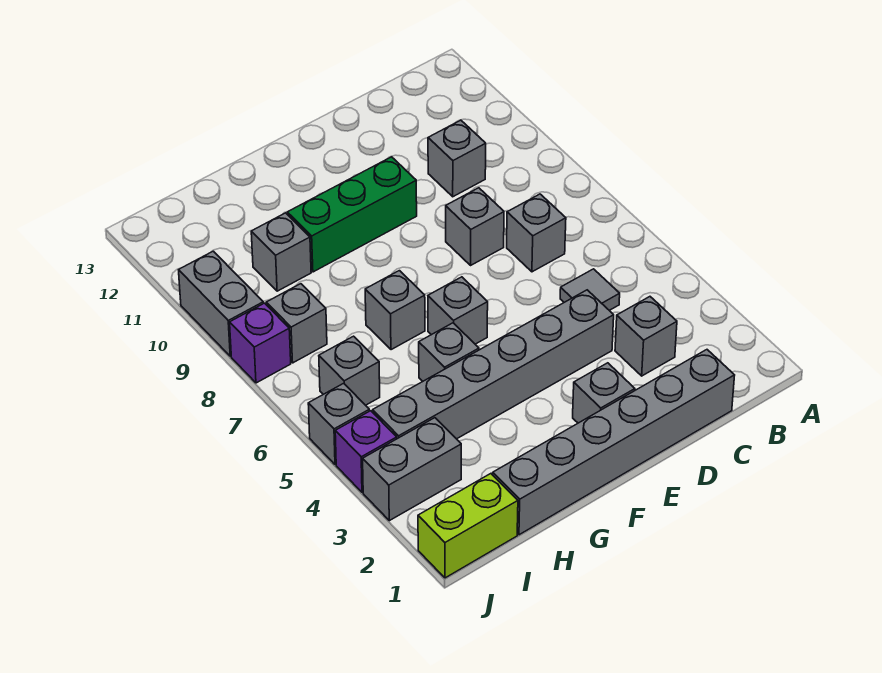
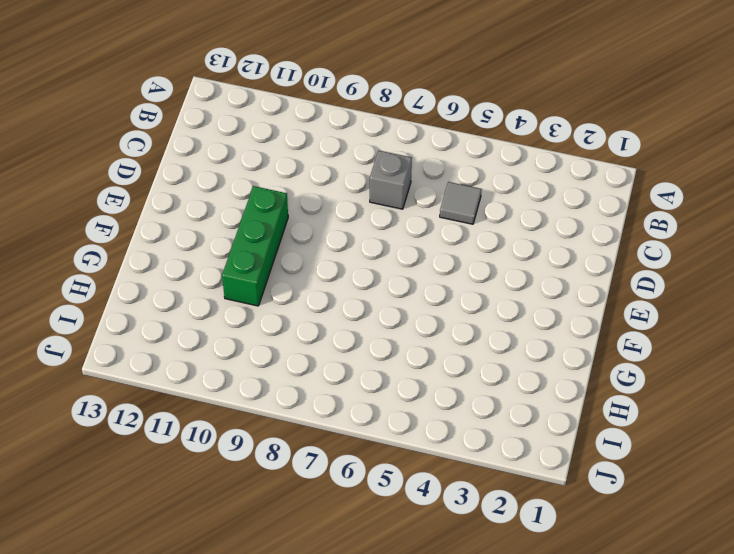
none -> grey brick C1:H1 level 1
none -> grey brick C3 level 1
none -> grey brick C10 level 1

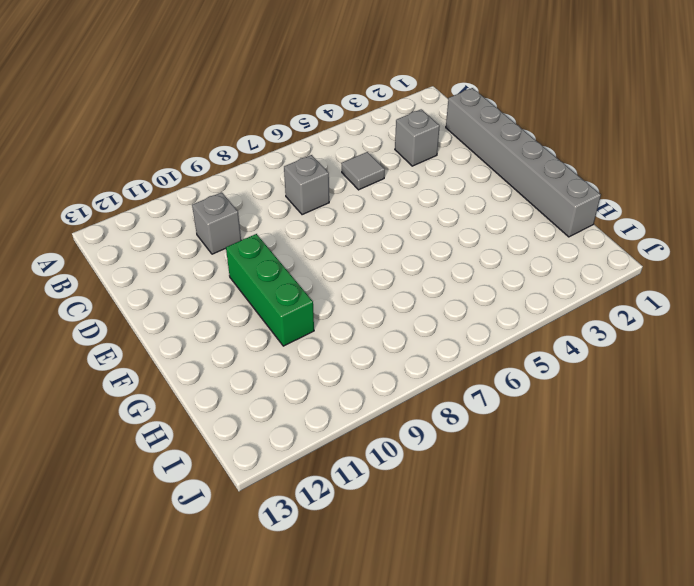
none -> grey brick D4:I4 level 1
none -> grey brick D8 level 1
none -> grey brick E2 level 1

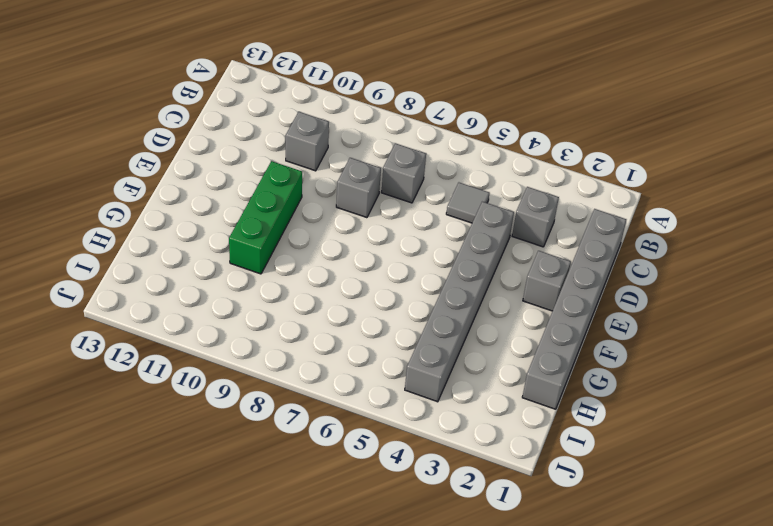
none -> grey brick F6 level 1
none -> grey brick G5 level 1
none -> grey brick G7 level 1

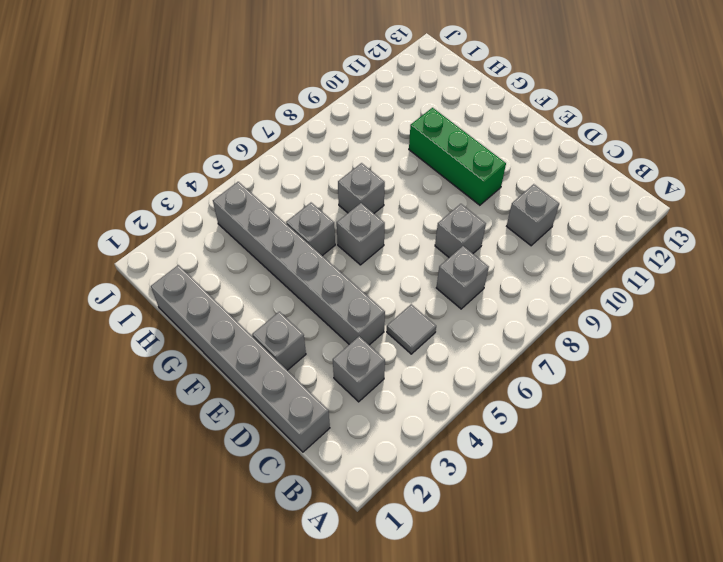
none -> grey brick H10 level 1
none -> lime brick I1:J1 level 1
none -> grey brick I3:J3 level 1

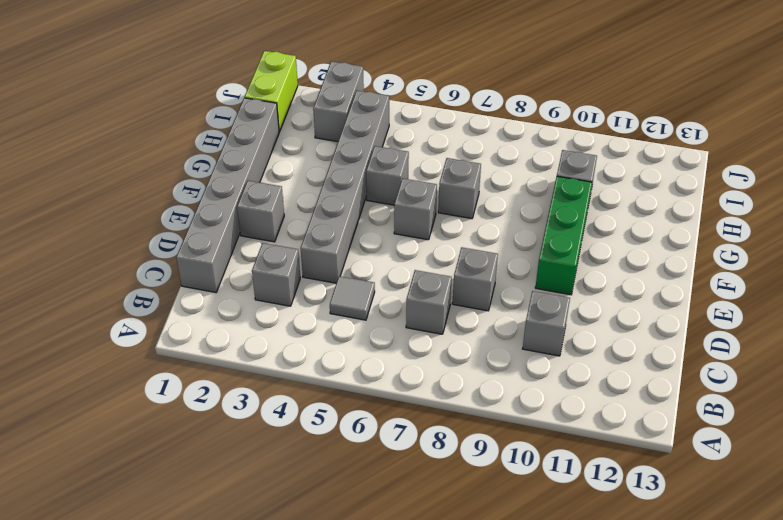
none -> grey brick I6 level 1
none -> grey brick I8 level 1
none -> purple brick J4 level 1

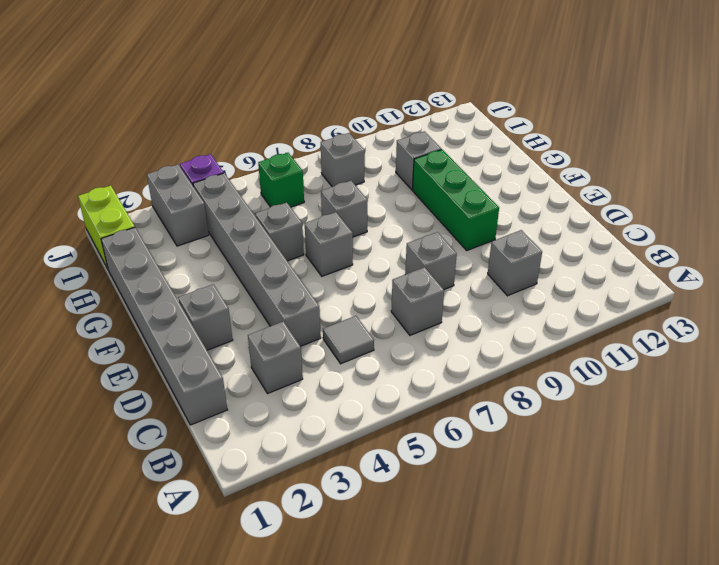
green brick I6 level 1 -> grey brick I6 level 1
none -> grey brick J5 level 1
none -> purple brick J8 level 1
none -> grey brick J9:J10 level 1

